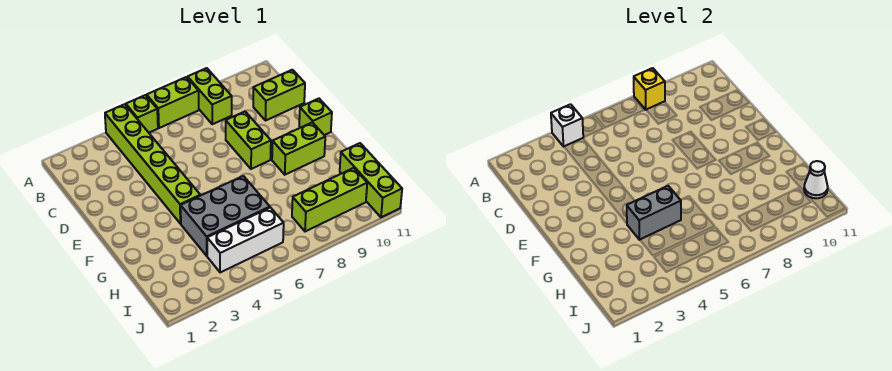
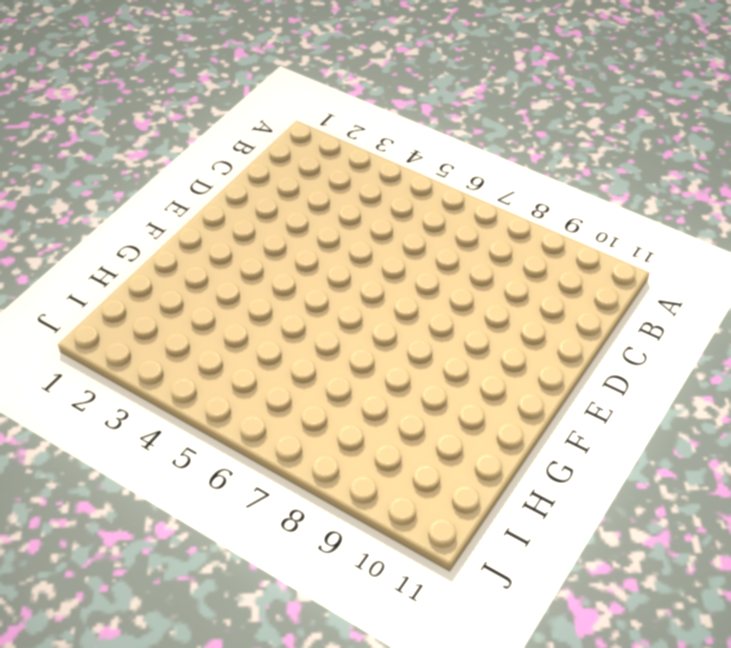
none -> lime brick A4:F4 level 1
none -> lime brick A5 level 1
none -> lime brick A6:A7 level 1

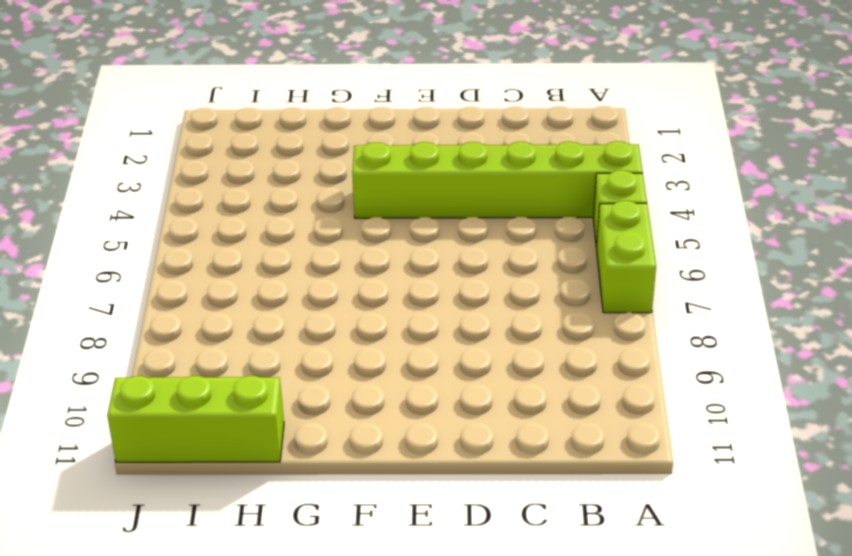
none -> lime brick A8:B8 level 1
none -> lime brick C10:C11 level 1
none -> lime brick D8:E8 level 1

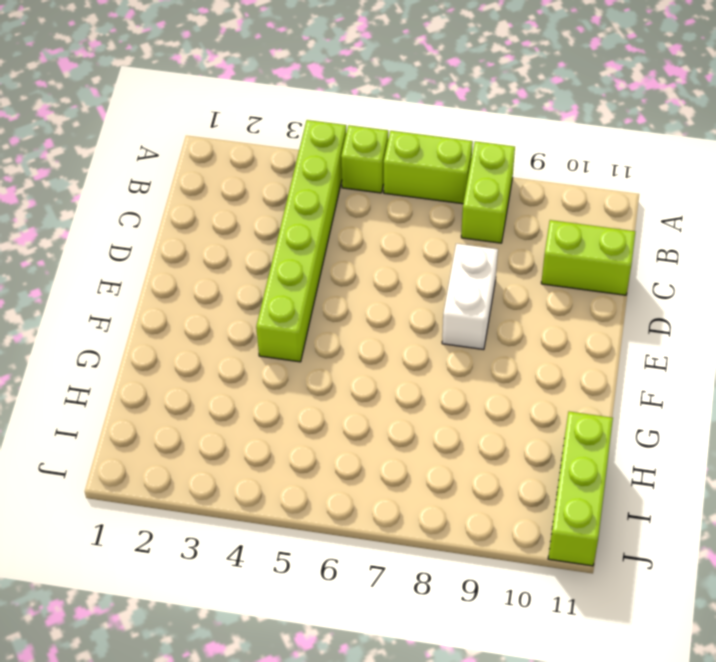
white brick D8:E8 level 1 -> lime brick D8:E8 level 1
none -> lime brick E11 level 1
none -> lime brick F9:F10 level 1
none -> grey brick G4:H6 level 1

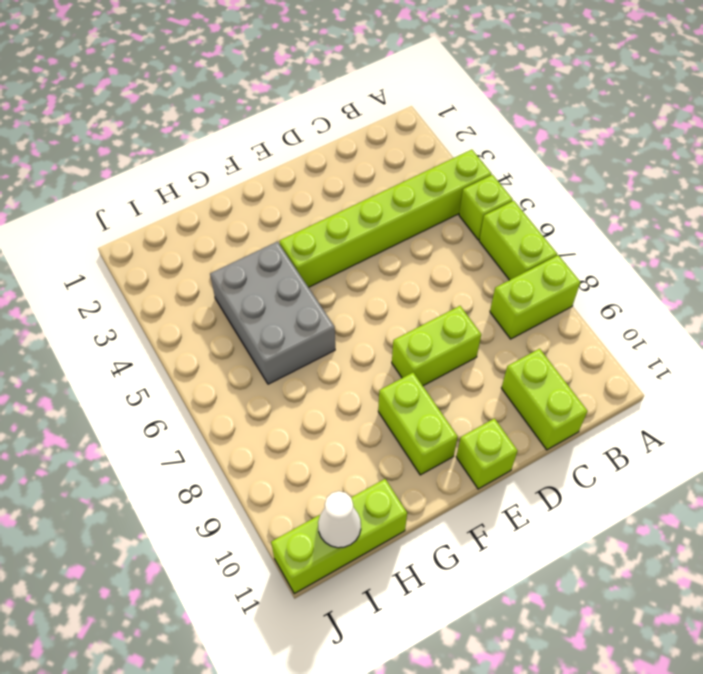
none -> white brick I4:I6 level 1
none -> lime brick I8:I10 level 1
none -> white brick A4 level 2

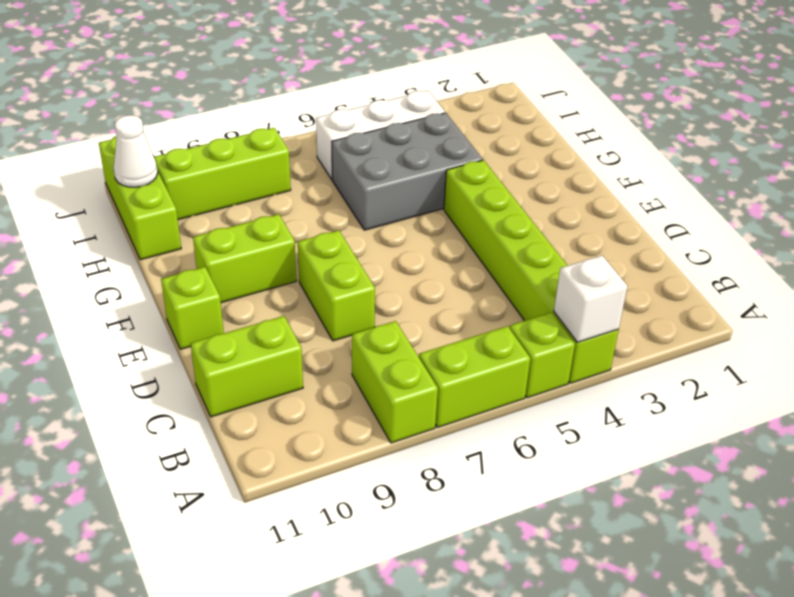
none -> yellow brick A8 level 2
none -> grey brick G4:G5 level 2

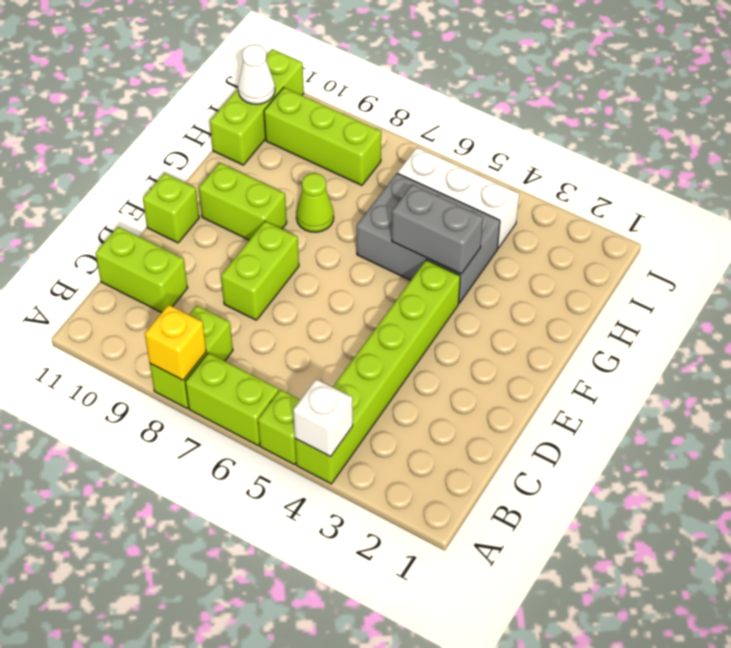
lime cone G8 level 1 -> none

